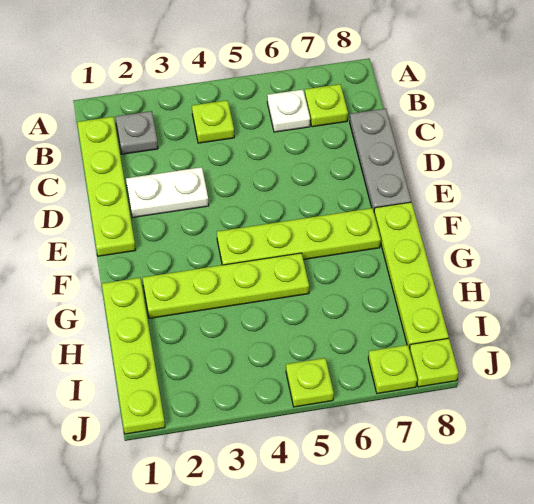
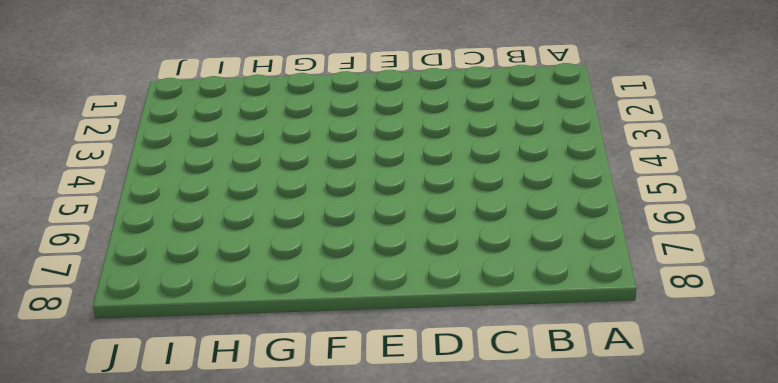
none -> lime plate B1:E1 level 1
none -> grey plate B2 level 1
none -> lime plate B4 level 1

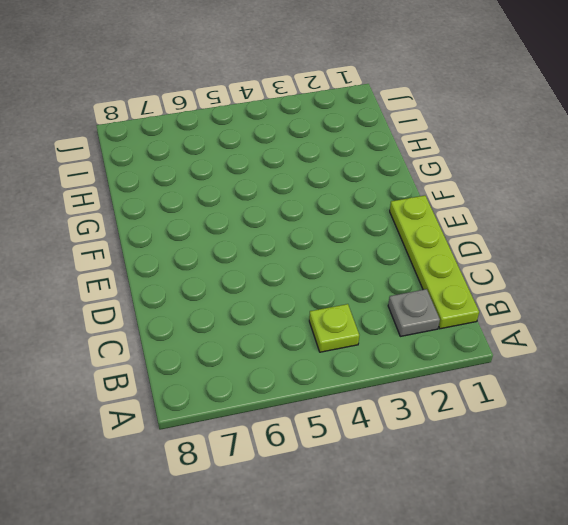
none -> white plate B6 level 1
none -> lime plate B7 level 1
none -> grey plate C8:E8 level 1

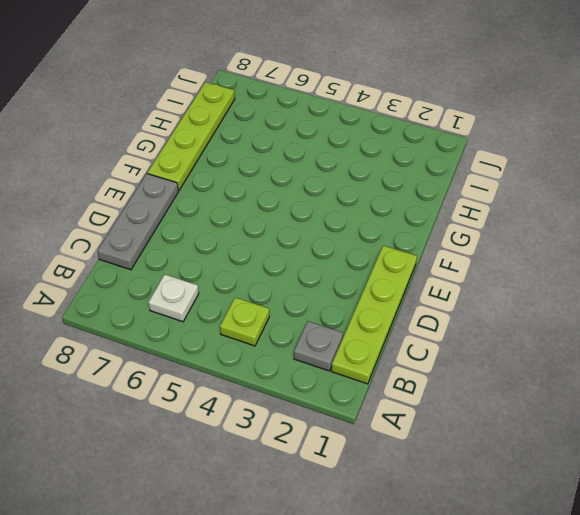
none -> lime plate B7 level 1
none -> white plate D2:D3 level 1
none -> lime plate F4:F7 level 1

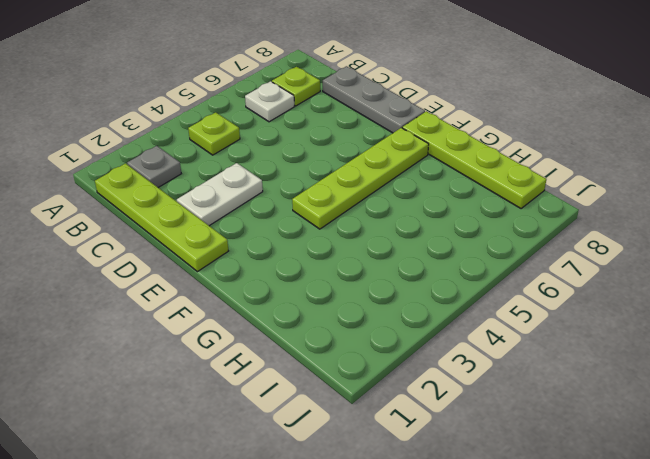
none -> lime plate G1:J1 level 1
none -> lime plate G2:G5 level 1
none -> lime plate J5 level 1

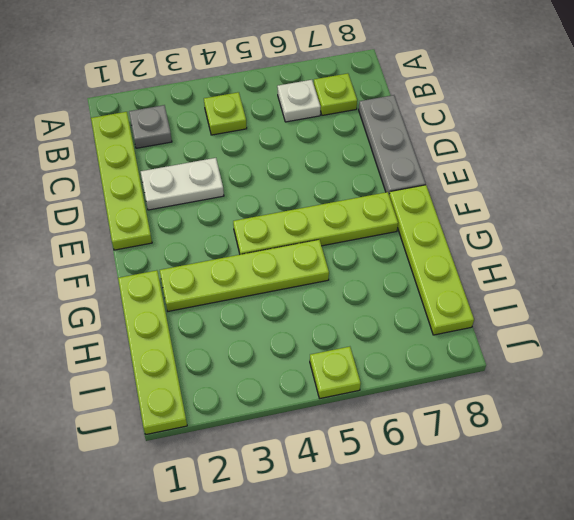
none -> lime plate J7 level 1
none -> lime plate J8 level 1

